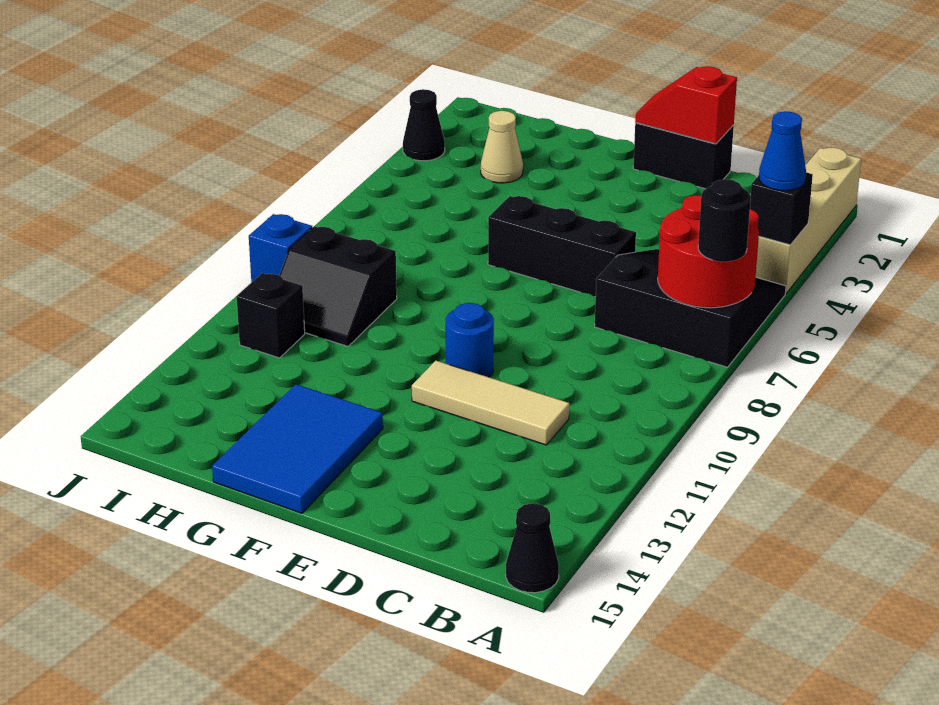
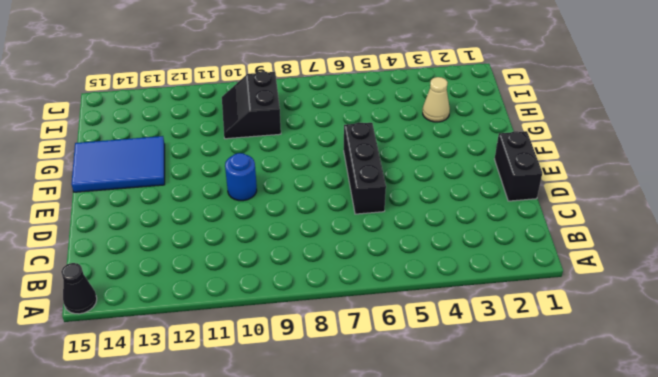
none -> tan brick A1:A4 level 1
none -> black slope A5:C7 level 1 top 7
none -> tan tile C11:E11 level 1

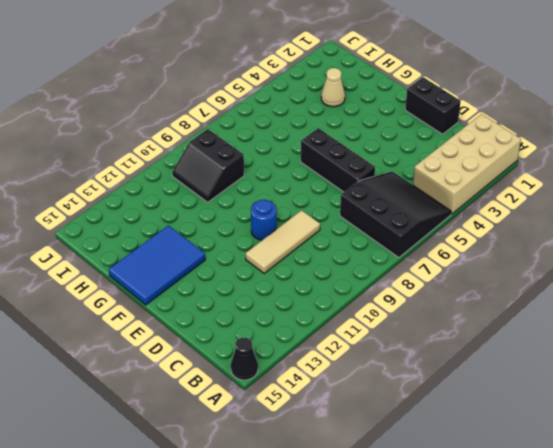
tan brick A1:B4 level 1 -> tan brick A1:A4 level 1
tan tile D9:D11 level 1 -> tan tile C11:E11 level 1
none -> black brick I11 level 1
none -> black cone J3 level 1
none -> blue brick J9 level 1

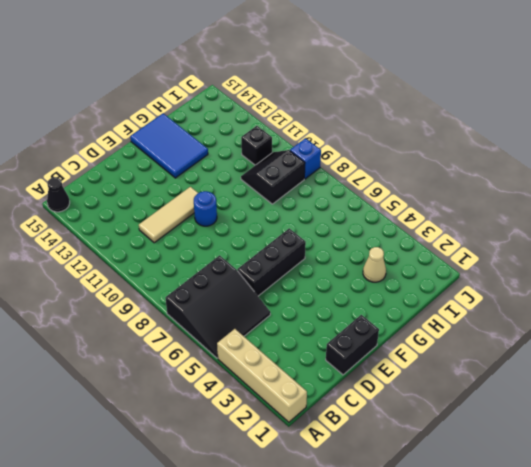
none -> black cone J3 level 1
none -> black brick A4 level 2
none -> red round brick A6:B7 level 2

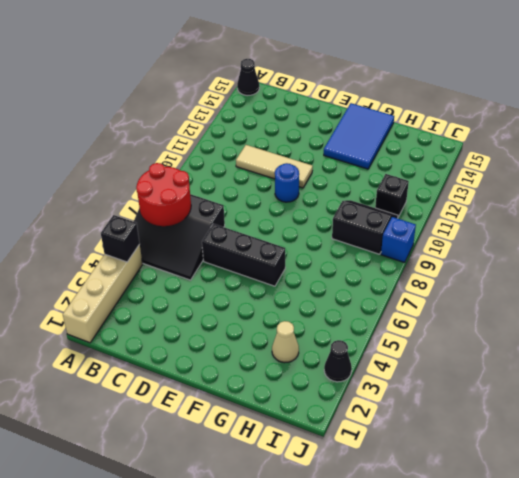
none -> black brick D1:E1 level 1
none -> red slope D1:E1 level 2 top D
none -> blue cone A4 level 3

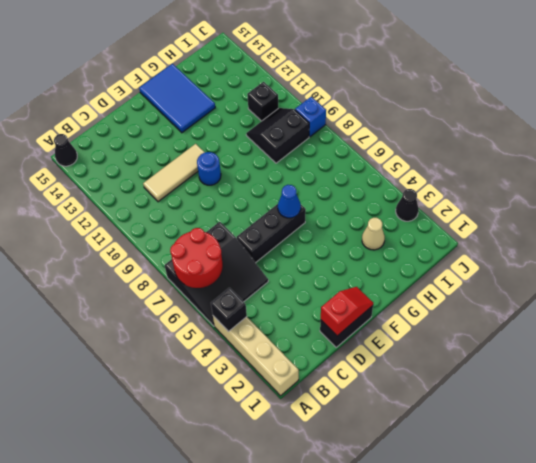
blue cone F6 level 2 -> blue cone A4 level 3
none -> black round brick A7 level 3

